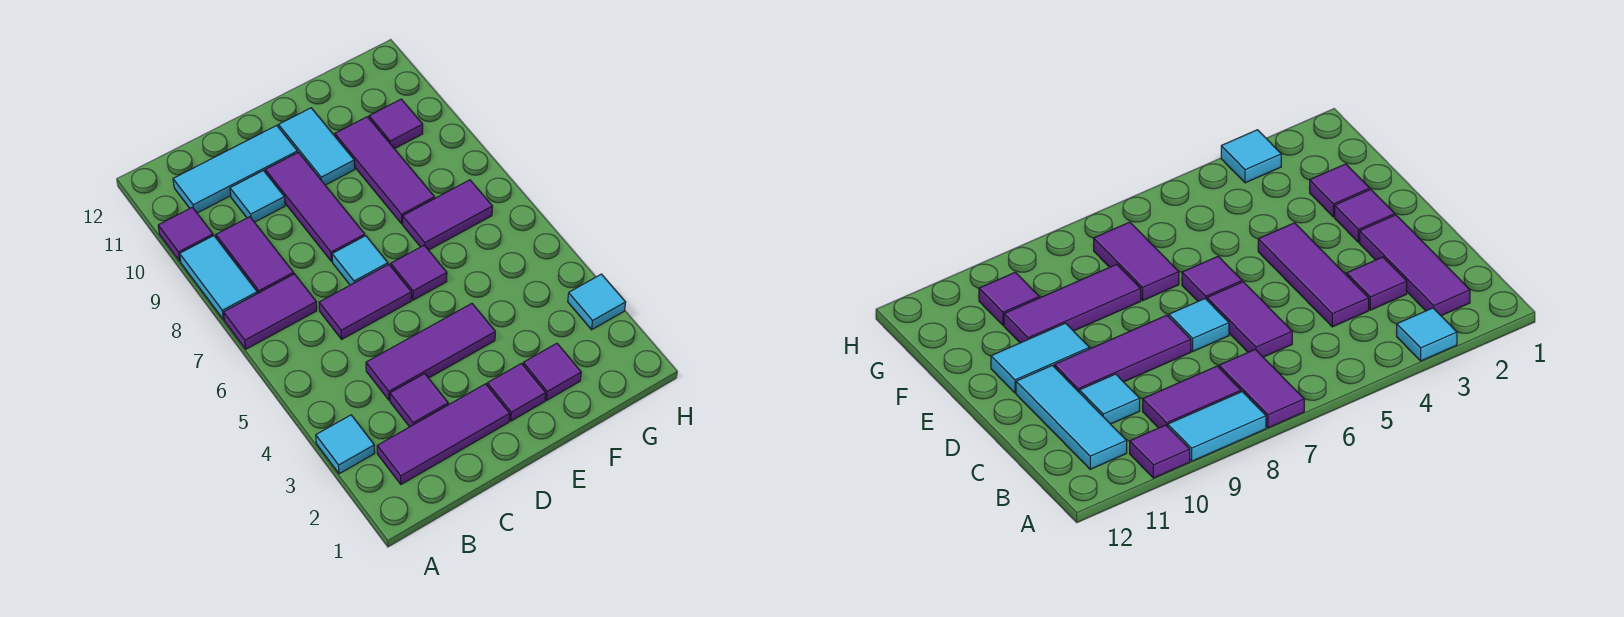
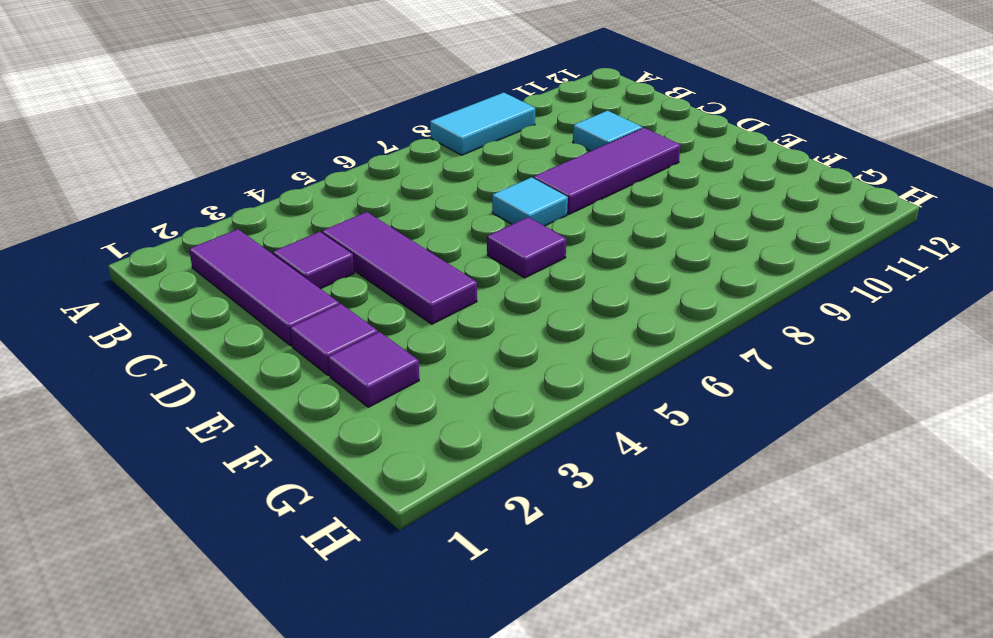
none -> cyan tile A3 level 1
none -> purple tile A7:B7 level 1
none -> purple tile A10 level 1

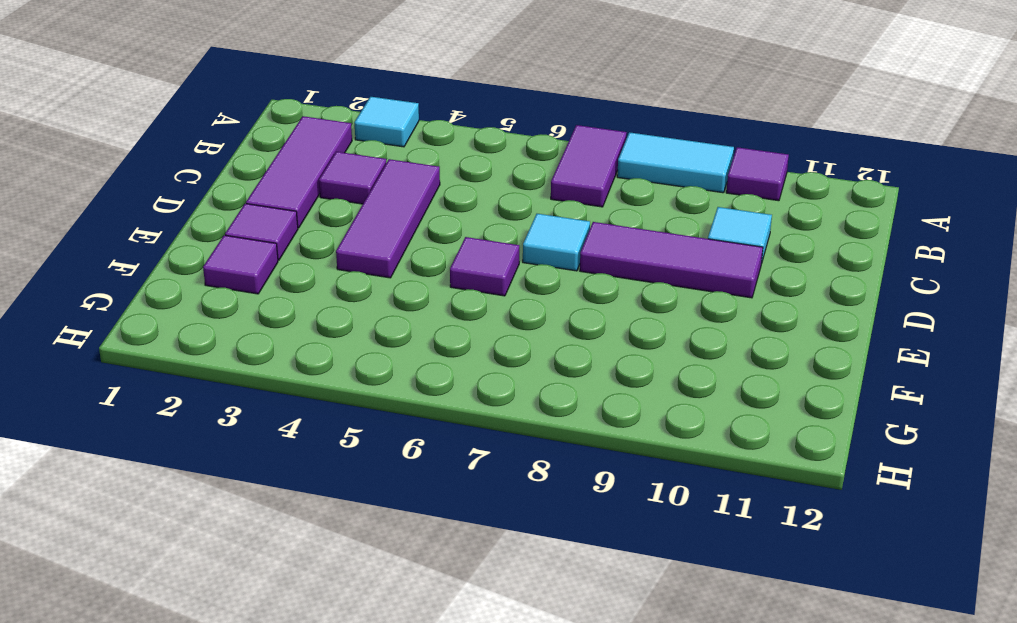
none -> purple tile B8:B9 level 1
none -> cyan tile B11:D11 level 1
none -> purple tile C6:D6 level 1

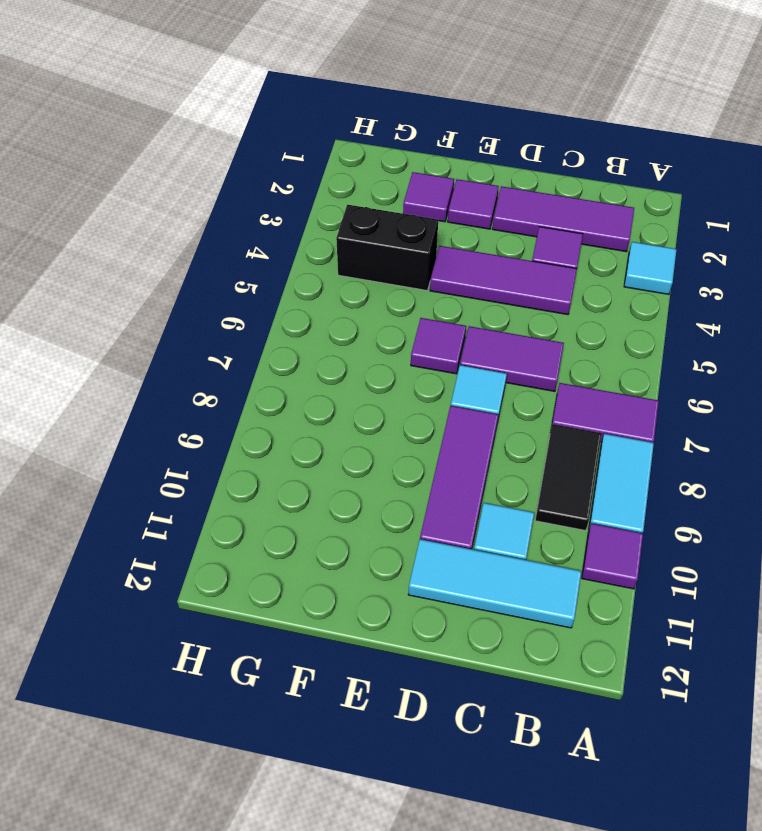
black tile B8:B9 level 1 -> purple tile B8:B9 level 1
black brick F4:G4 level 1 -> none
none -> cyan tile E10:E11 level 1
none -> purple tile F7:G7 level 1
none -> purple tile F8:F10 level 1

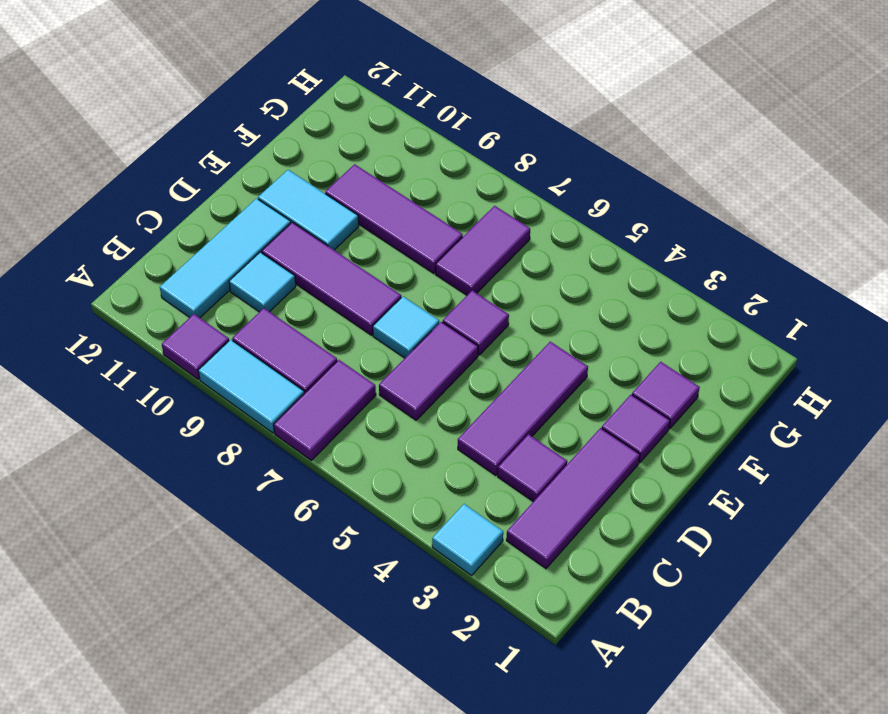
none -> purple tile G10 level 1
none -> cyan tile H3 level 1

